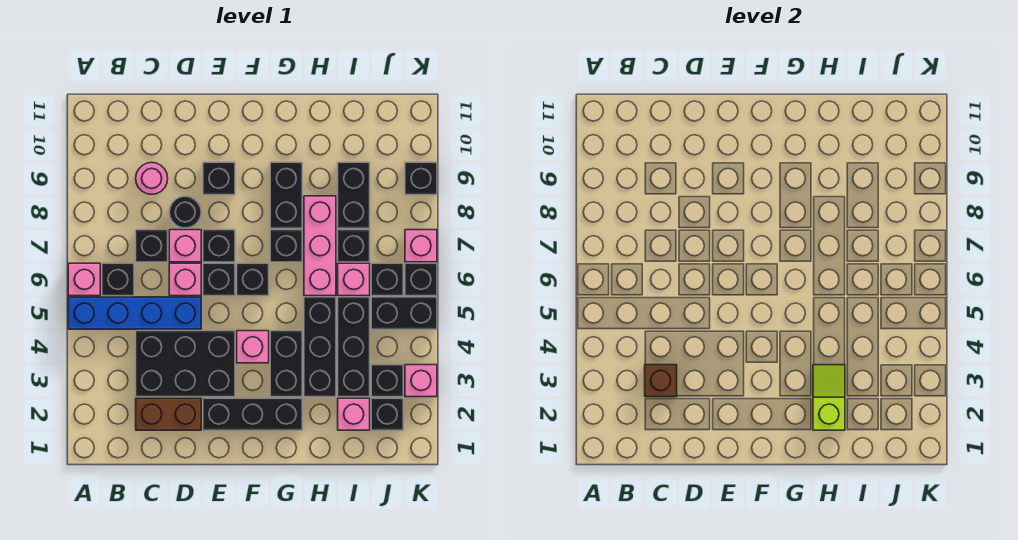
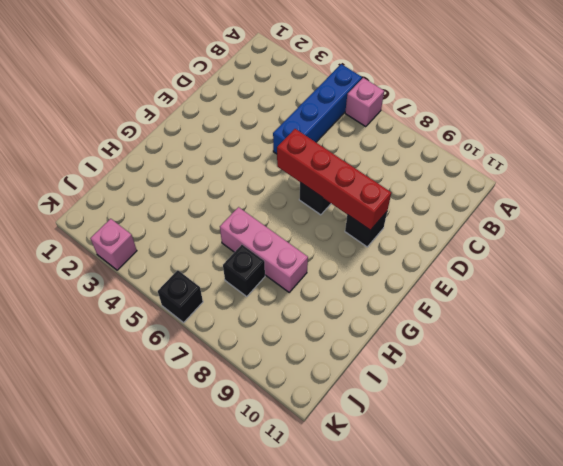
red brick E6:E9 level 2 -> none
none -> black brick B6 level 1
none -> brown brick C2:D2 level 1
none -> black brick C3:E4 level 1
none -> black brick C7 level 1

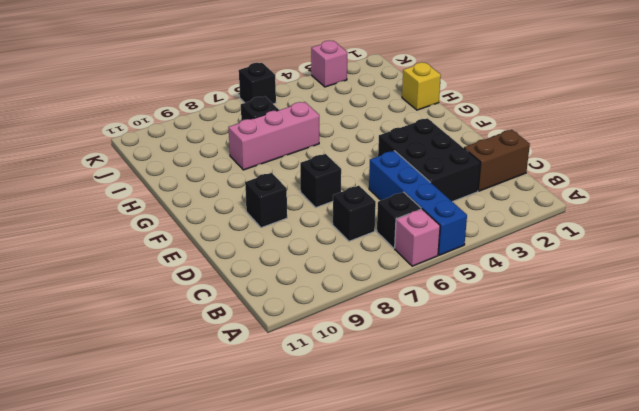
brown brick C1:C2 level 1 -> brown brick C2:D2 level 1
yellow brick H1 level 1 -> none
none -> pink round brick C9 level 1
none -> pink brick D6 level 1
none -> pink brick D7 level 1
none -> black round brick D8 level 1

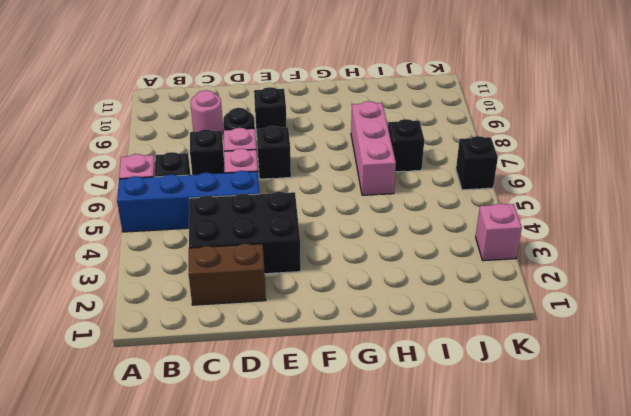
none -> black brick E2:G2 level 1
none -> black brick E6 level 1
none -> pink brick F4 level 1
none -> black brick F6 level 1

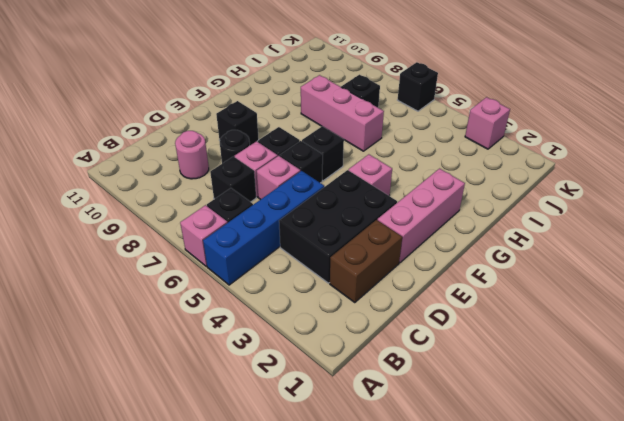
pink brick E2:G2 level 1 -> black brick E2:G2 level 1
none -> black brick G3:G4 level 1
none -> black brick G7 level 1
none -> black brick G8:G9 level 1
none -> black brick H3:H5 level 1

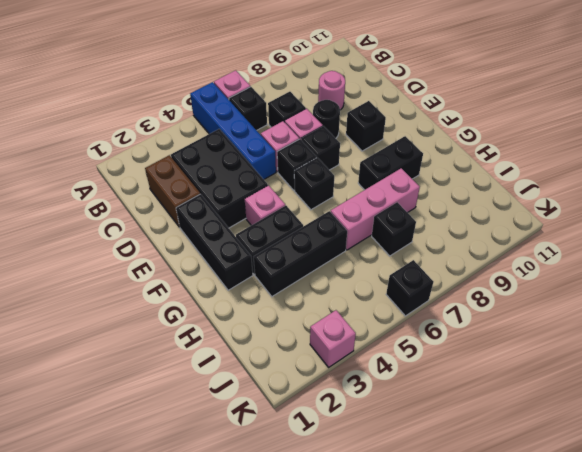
none -> black brick G7 level 1
none -> pink brick I2 level 1
none -> black brick I3:I5 level 1
none -> pink brick I6 level 1

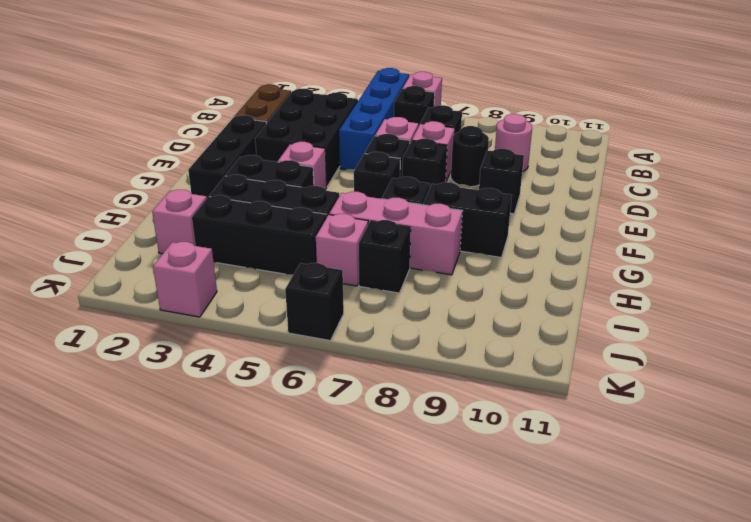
none -> black brick I8:I9 level 1
none -> black brick J2 level 1
none -> black brick J3 level 1
none -> black brick J5:K5 level 1

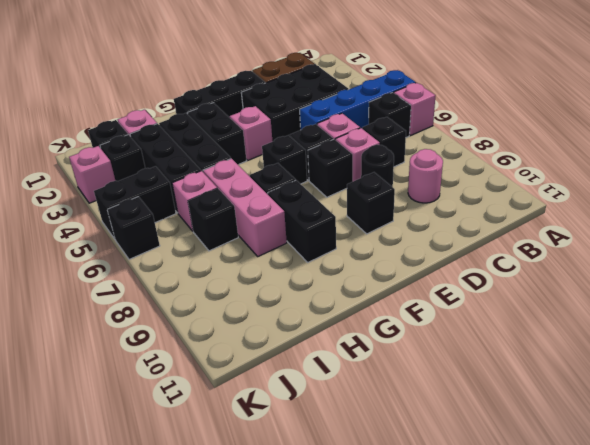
none -> black brick I8:I9 level 1
none -> black brick J6 level 1
none -> pink brick K7 level 1
none -> black brick K9 level 1

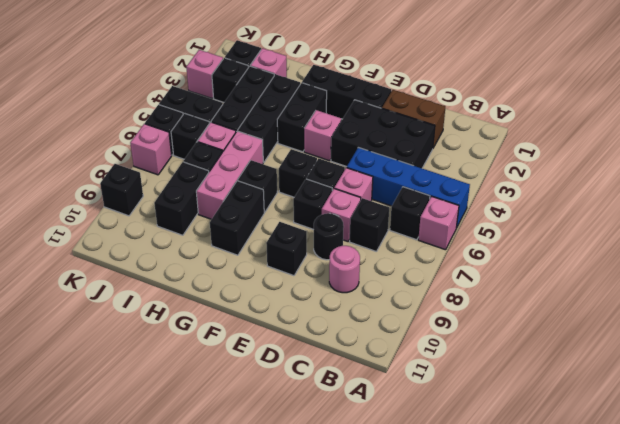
none -> brown brick C3 level 2
none -> lime slope H2:H3 level 2 top 2

